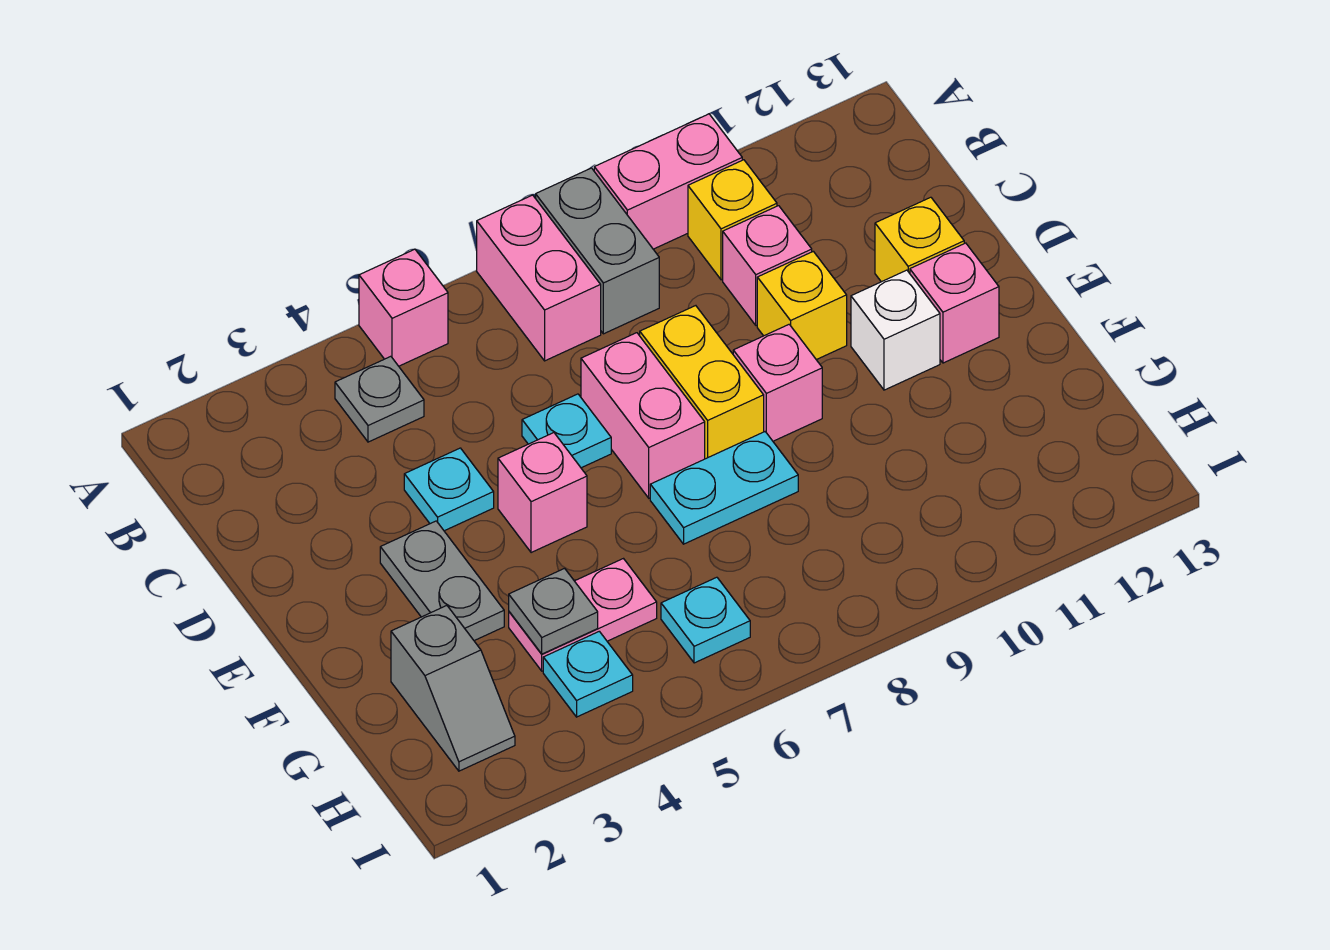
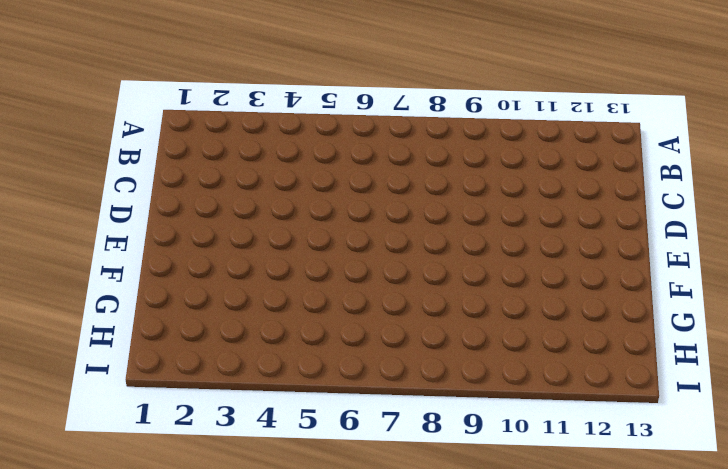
none -> pink brick A5 level 1
none -> pink brick A7:B7 level 1
none -> grey brick A8:B8 level 1

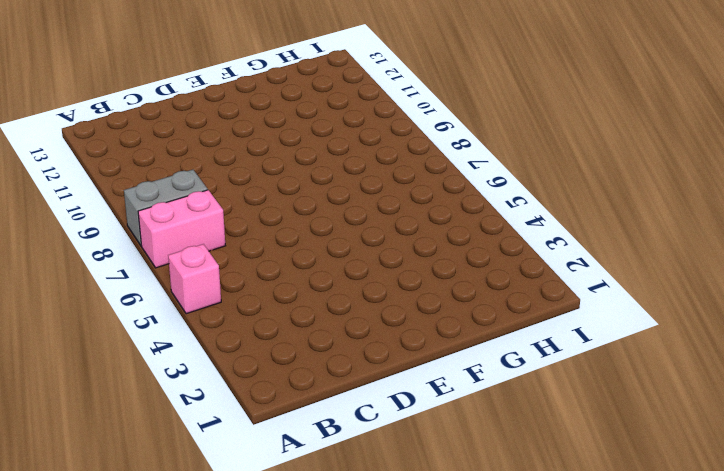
none -> pink brick A9:A10 level 1
none -> grey plate B4 level 1
none -> yellow brick B10 level 1

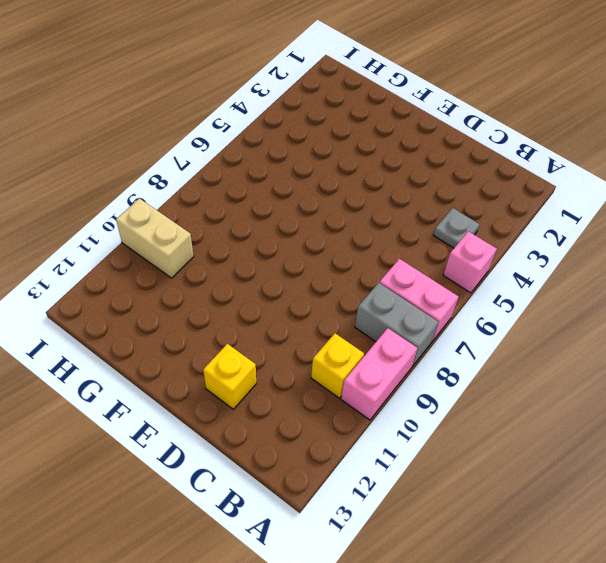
tan brick H10:I10 level 1 -> none
none -> pink brick C10 level 1
none -> cyan plate D4 level 1
none -> cyan plate D6 level 1

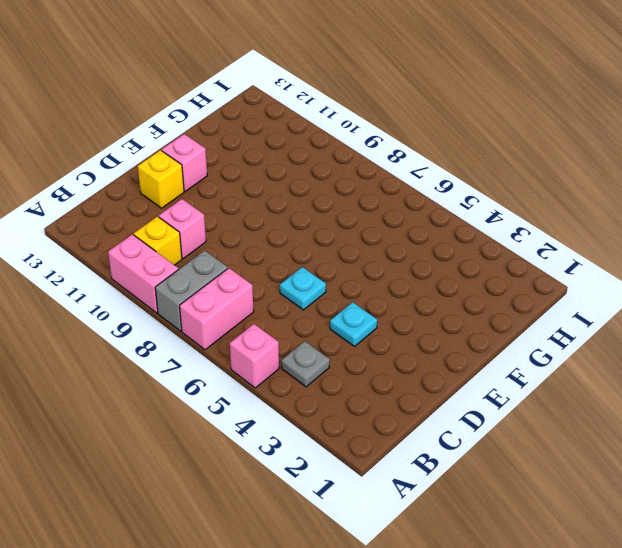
none -> pink brick D7:E7 level 1
none -> yellow brick D8:E8 level 1
none -> yellow brick D10 level 1

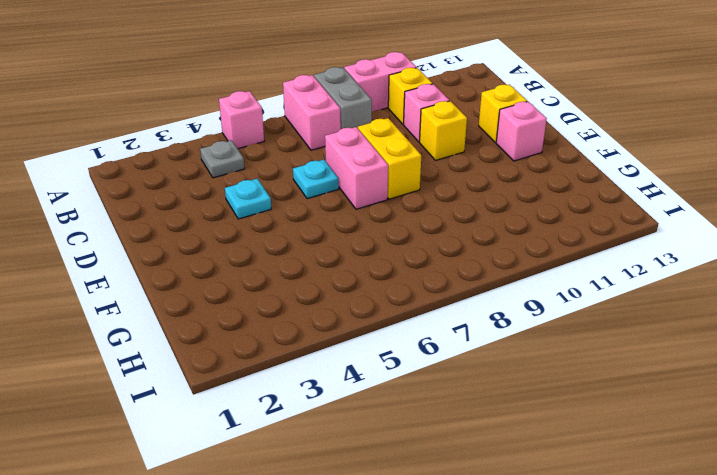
none -> grey plate E3:F3 level 1
none -> pink brick E5 level 1
none -> pink brick E9 level 1

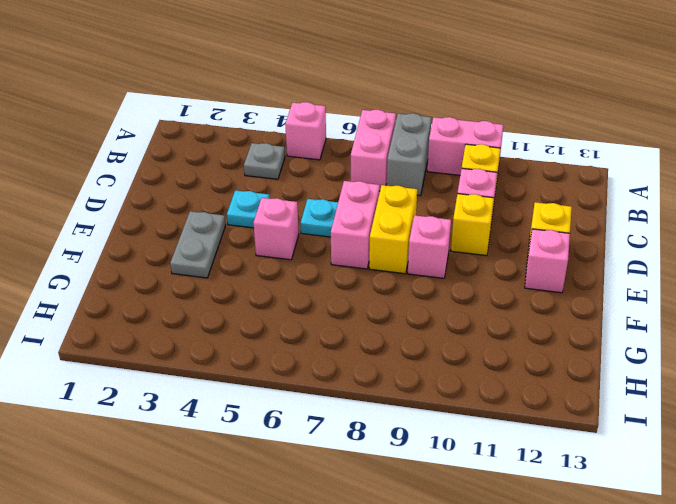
none -> white brick E11 level 1
none -> cyan plate F7:F8 level 1
none -> grey slope G2:H2 level 1 top G

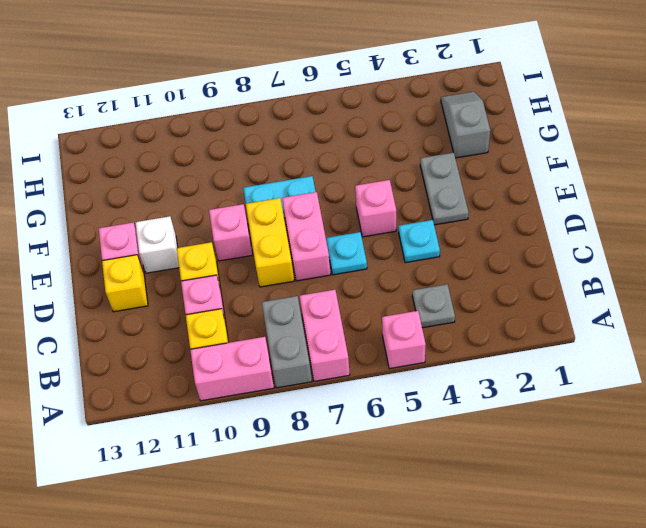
none -> pink plate G4:G5 level 1
none -> cyan plate H4 level 1
none -> cyan plate H6 level 1

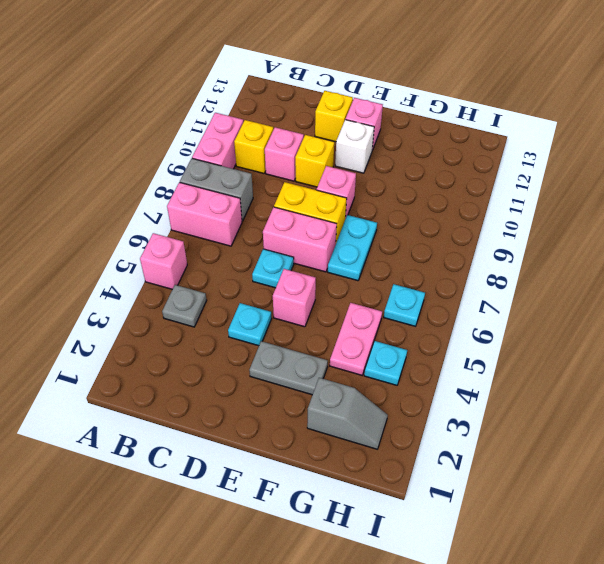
none -> grey plate G4 level 2

